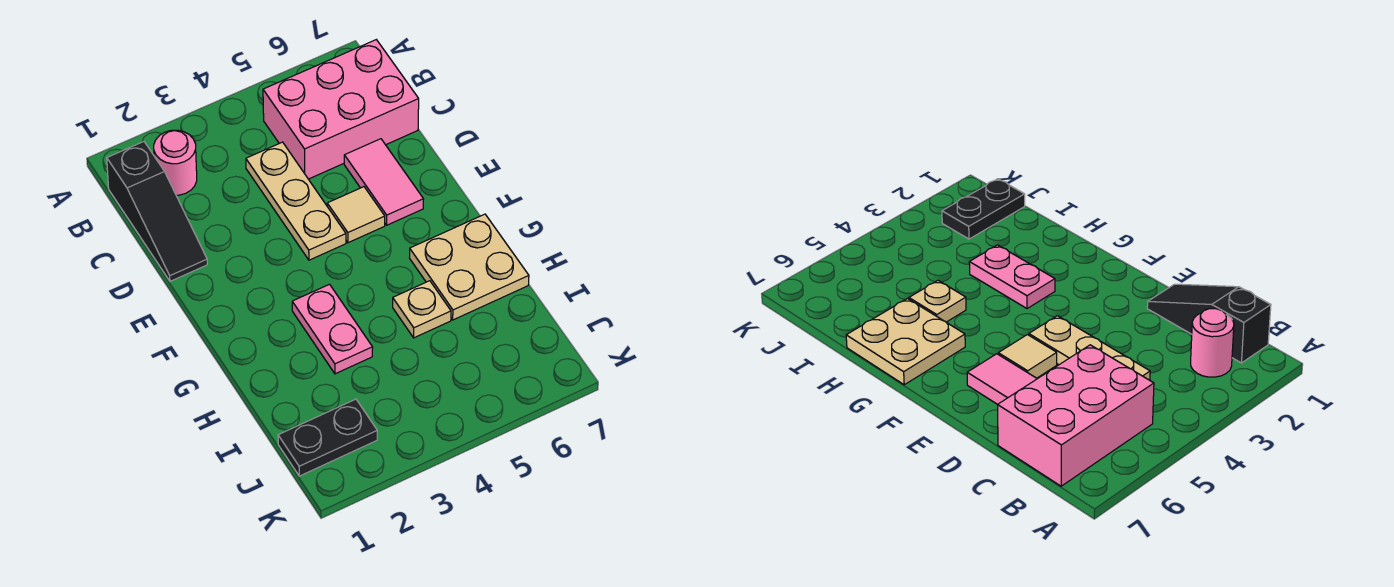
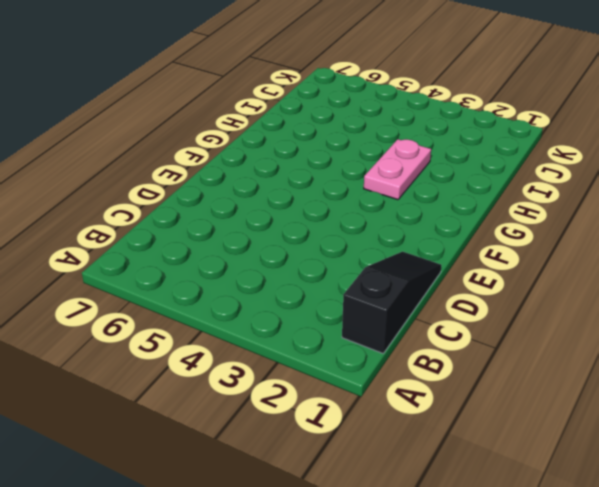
none -> pink round brick B2 level 1
none -> pink brick B5:C7 level 1

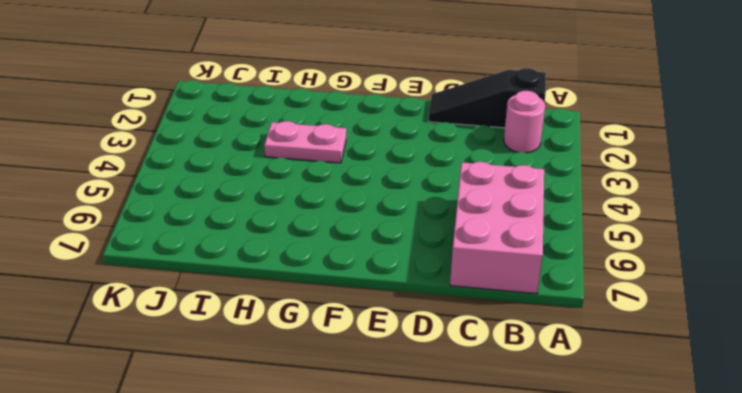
none -> tan plate C4:E4 level 1
none -> pink tile D6:E6 level 1

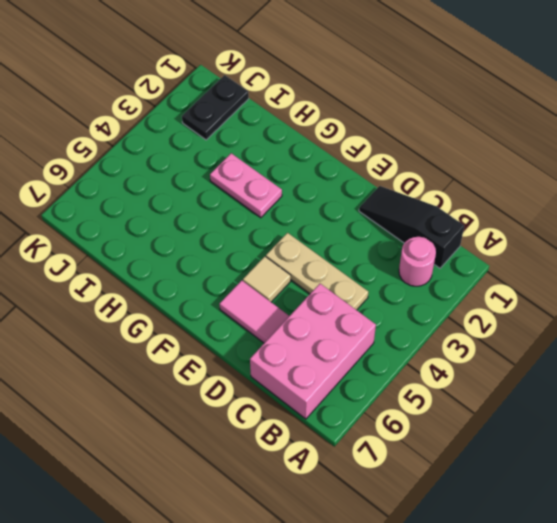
none -> tan plate G6:H7 level 1
none -> tan plate H5 level 1

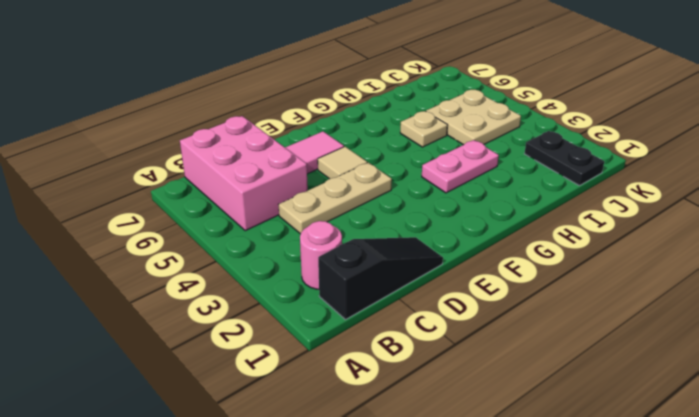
tan plate I4:J5 level 1 -> tan plate G6:H7 level 1

